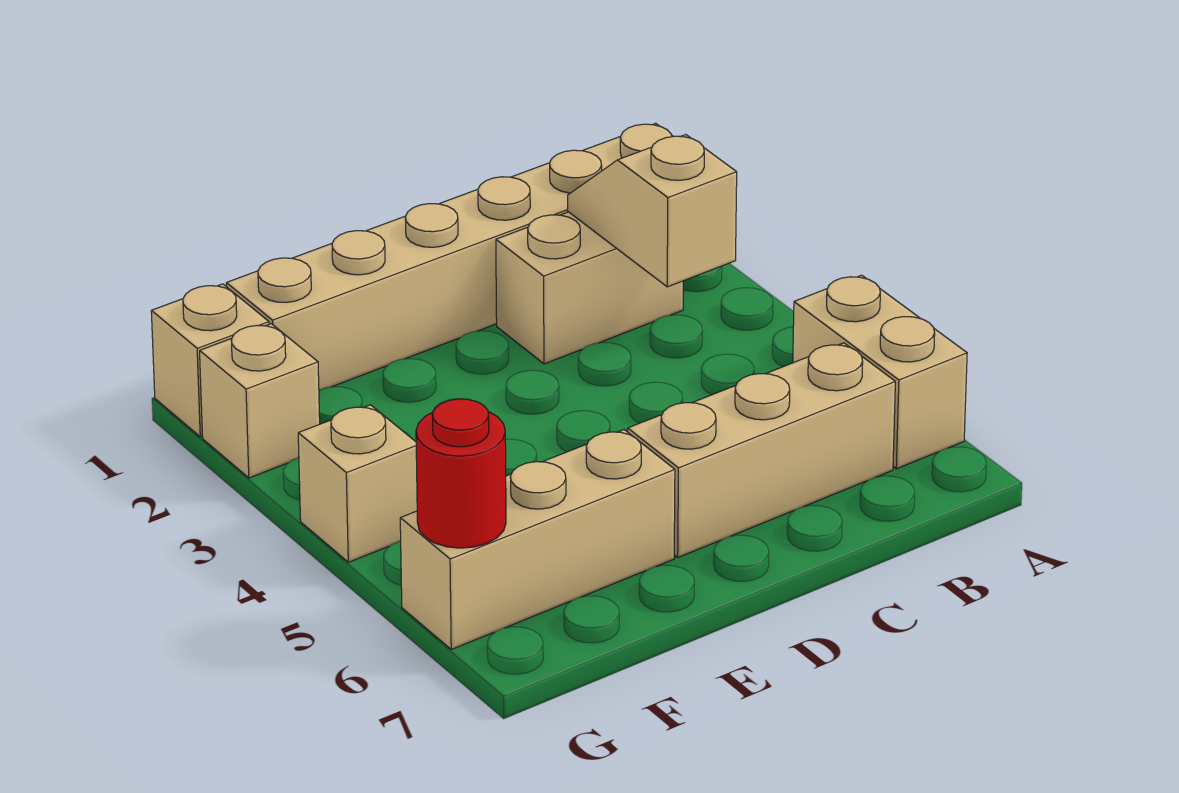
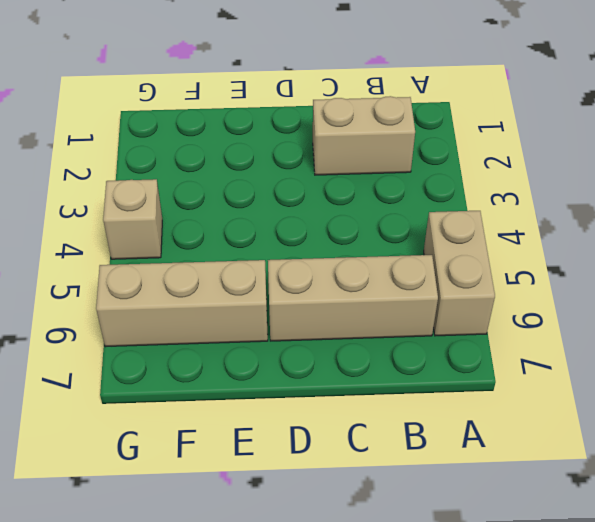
none -> tan brick A1:F1 level 1
none -> tan brick G1 level 1

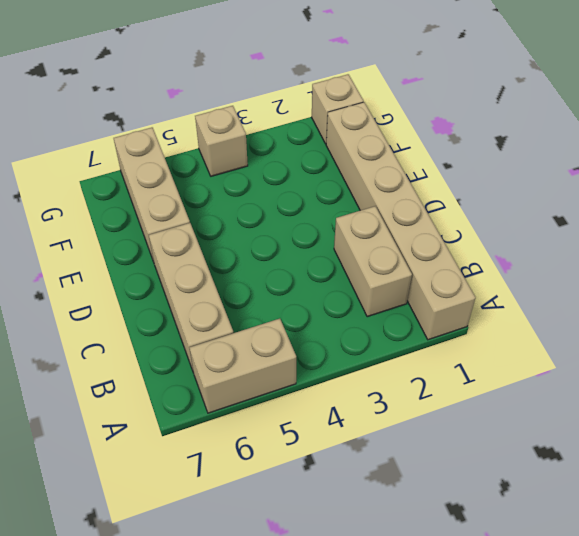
none -> tan brick G2 level 1
none -> tan slope B2:B3 level 2 top 3

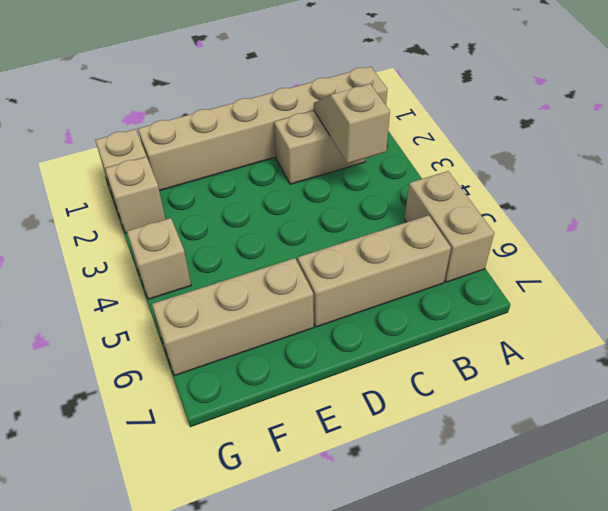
none -> red round brick G6 level 2

